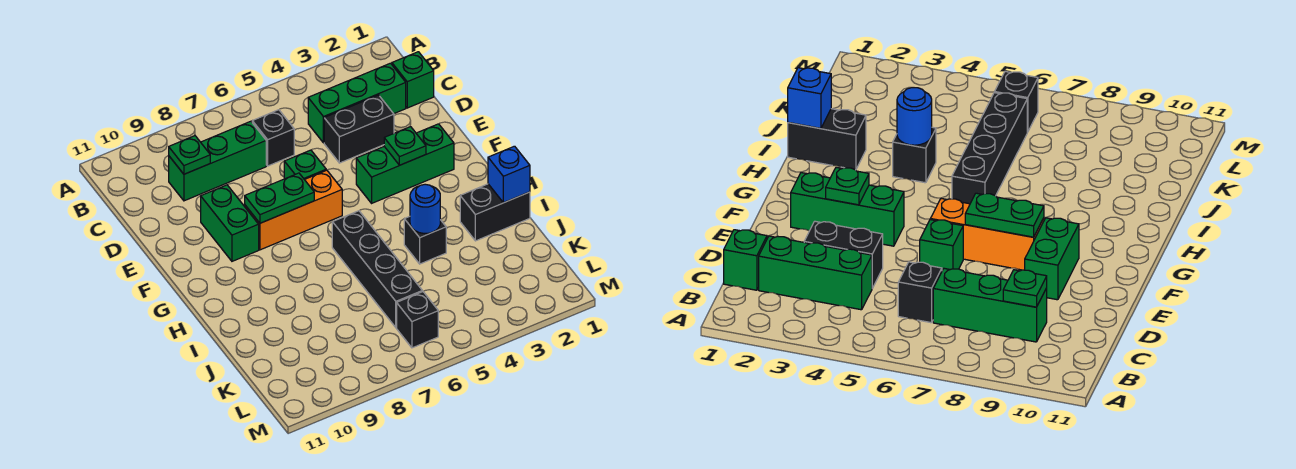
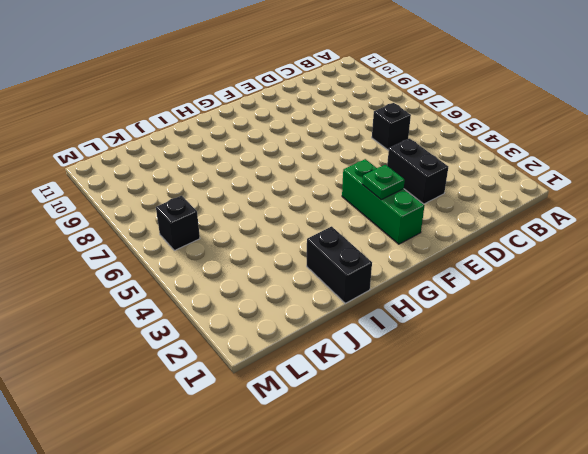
none -> green brick C1 level 1
none -> green brick C2:C4 level 1
none -> green brick C7:C9 level 1

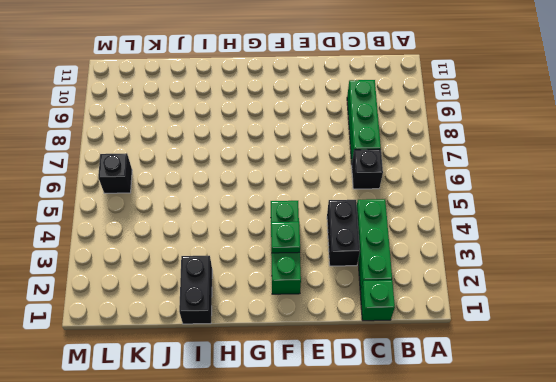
none -> green brick E6 level 1
none -> green brick E9:F9 level 1
none -> orange brick F6:F8 level 1

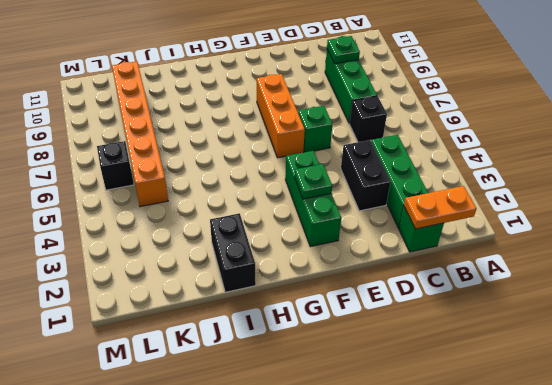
orange plate B1:C1 level 2 -> none
orange brick K5:K10 level 1 -> black brick H6:K6 level 1
none -> green brick E9:F9 level 1
none -> black brick I4 level 1
none -> green plate F7:F8 level 2

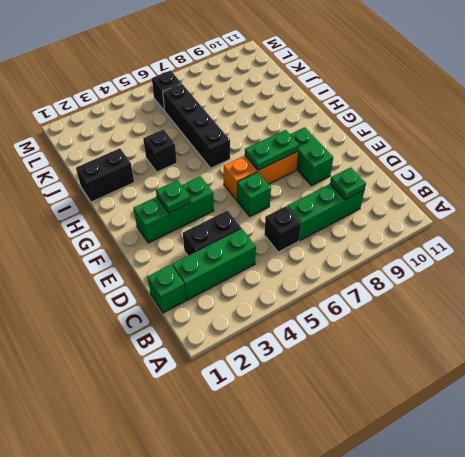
none -> blue brick I1 level 2
none -> blue round brick I4 level 2

